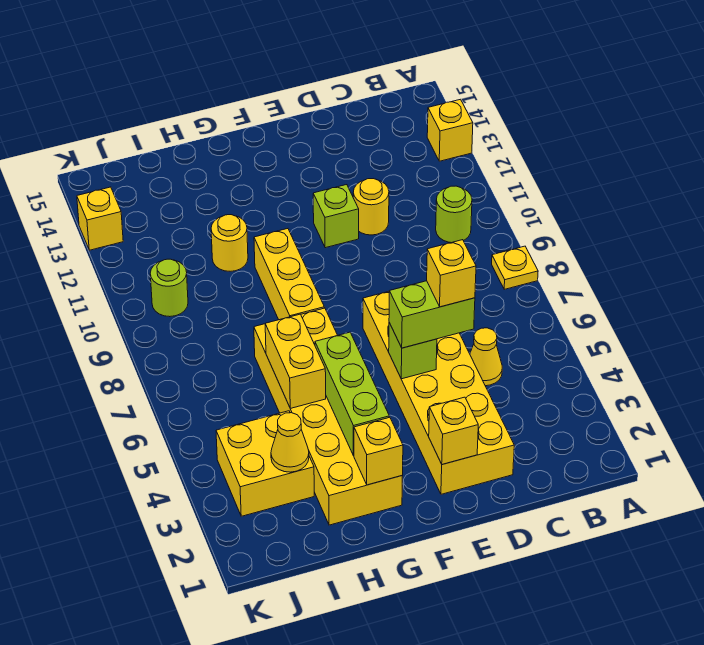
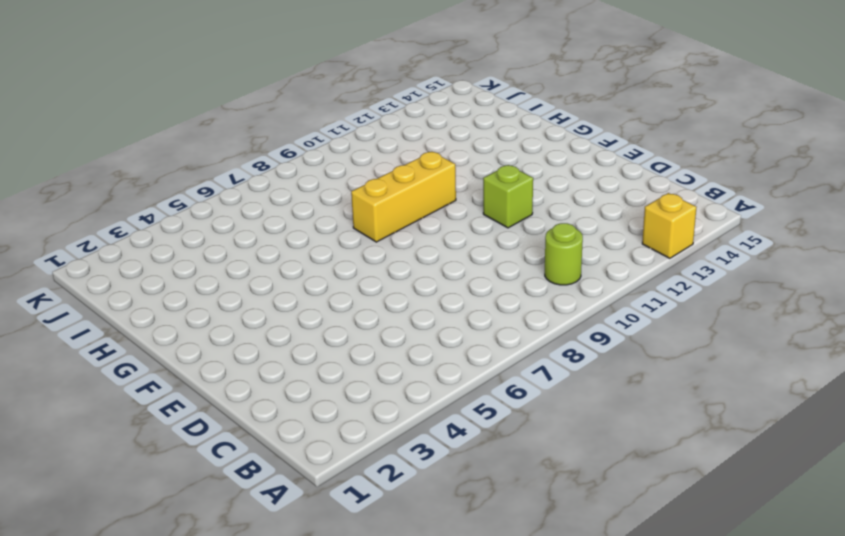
none -> yellow plate A8 level 1
none -> yellow cone C5 level 1
none -> yellow brick D2:E7 level 1

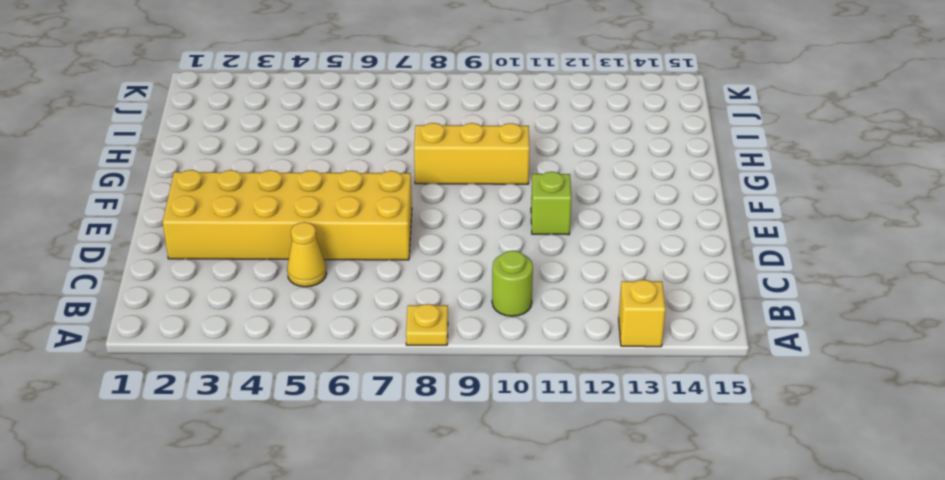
none -> yellow round brick D11 level 1
none -> yellow brick G2:H7 level 1
none -> yellow round brick H11 level 1

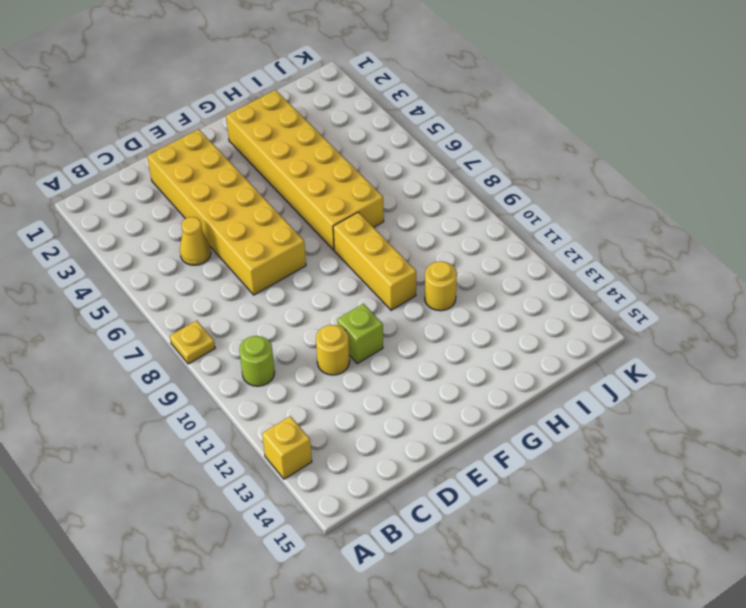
none -> yellow brick I3:J4 level 1
none -> lime round brick J10 level 1
none -> yellow brick K13 level 1

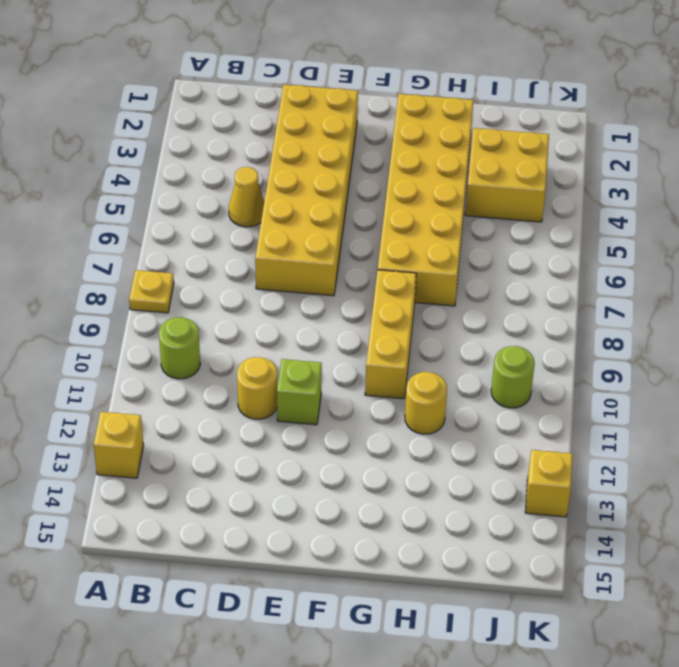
none -> yellow brick E2 level 2
none -> lime brick E5 level 2
none -> yellow brick G2 level 2

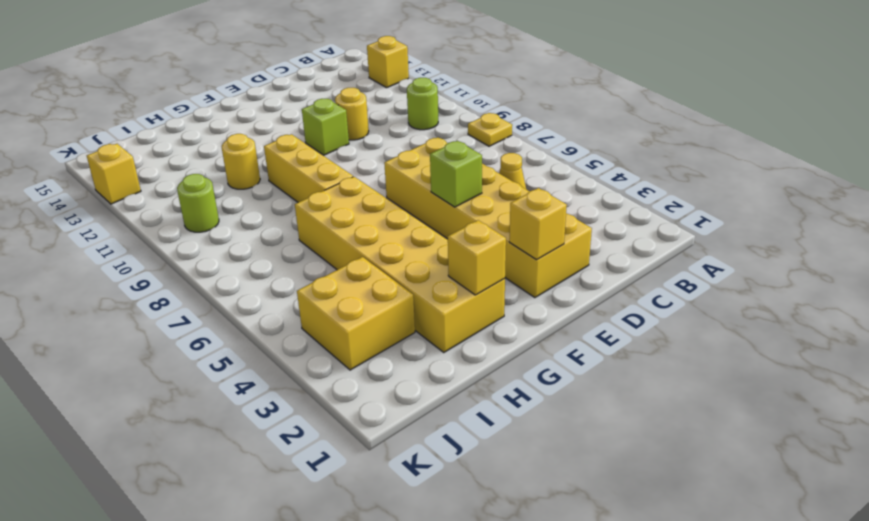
none -> lime brick G3:G5 level 2
none -> yellow brick H5:H6 level 2
none -> yellow cone I3 level 2

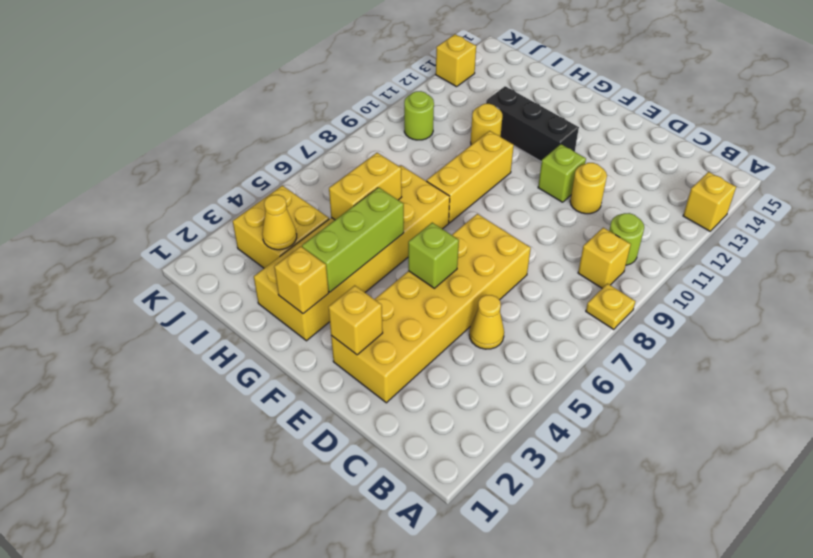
yellow brick B9 level 1 -> yellow brick D5 level 4
black brick F12:H12 level 1 -> none
none -> lime brick D5:E5 level 3

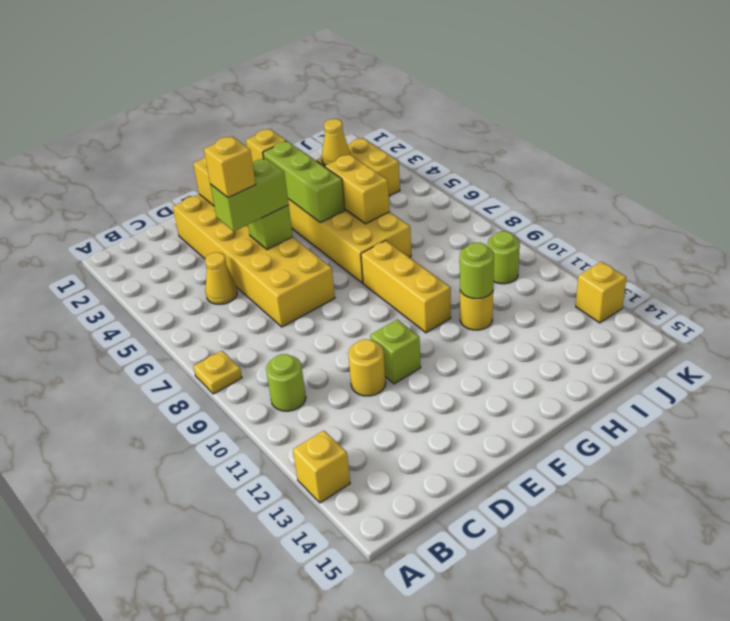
lime round brick H11 level 2 -> none

